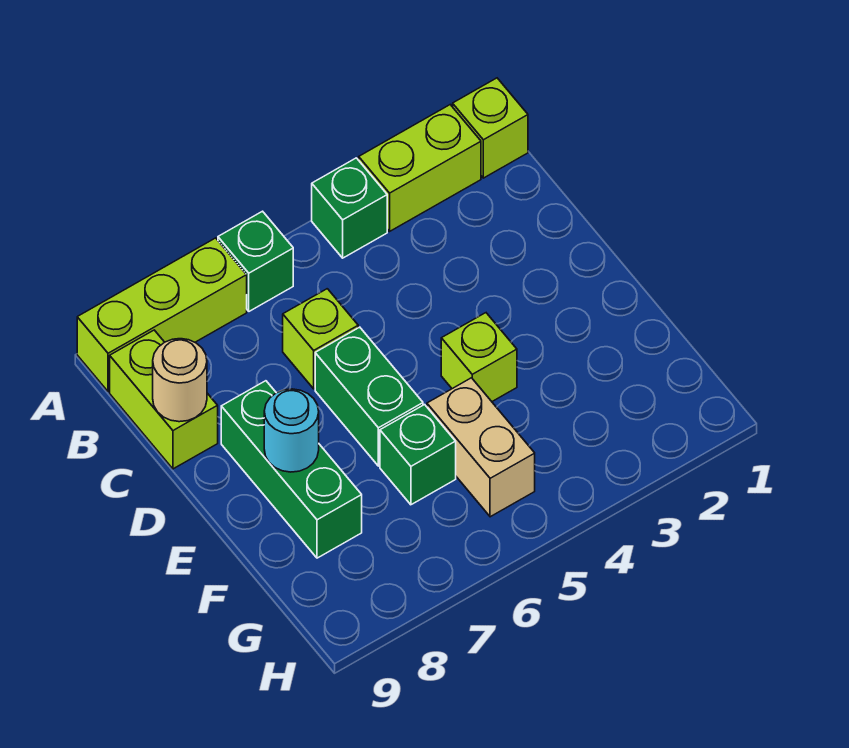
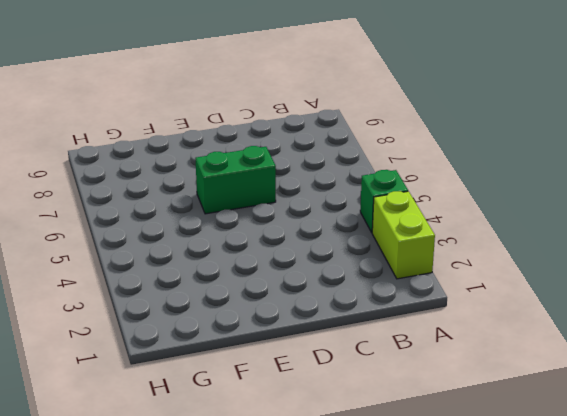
none -> lime brick A1 level 1
none -> green brick A6 level 1
none -> lime brick A7:A9 level 1

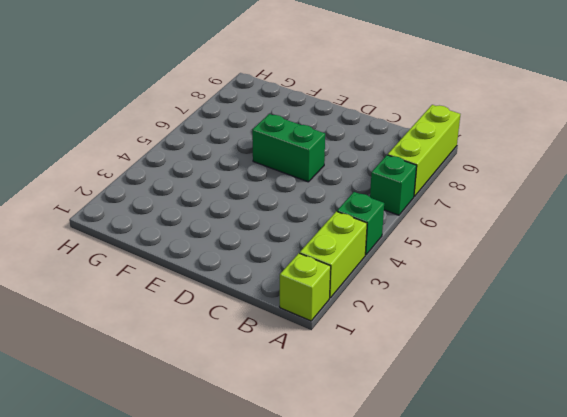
none -> lime brick B9:C9 level 1
none -> lime brick C6 level 1
none -> green brick D8:F8 level 1

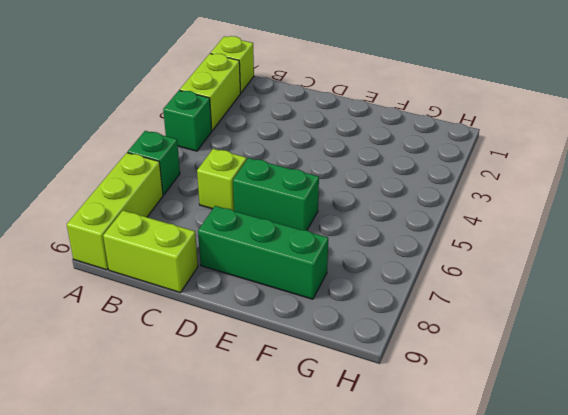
none -> lime brick E4 level 1
none -> tan brick F5:G5 level 1
none -> green brick F6 level 1

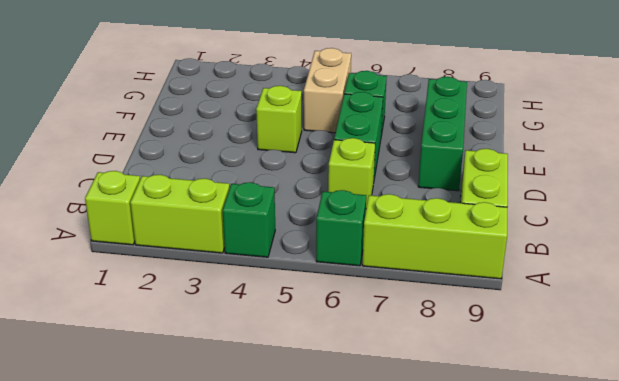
none -> tan round brick C9 level 2
none -> cyan round brick E8 level 2

